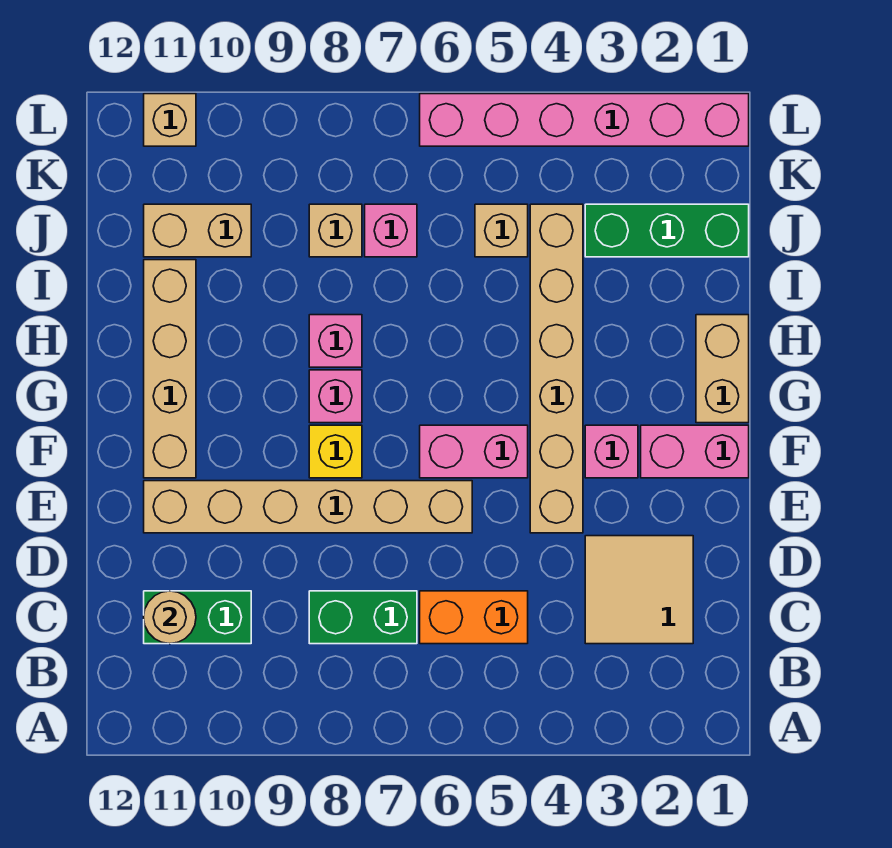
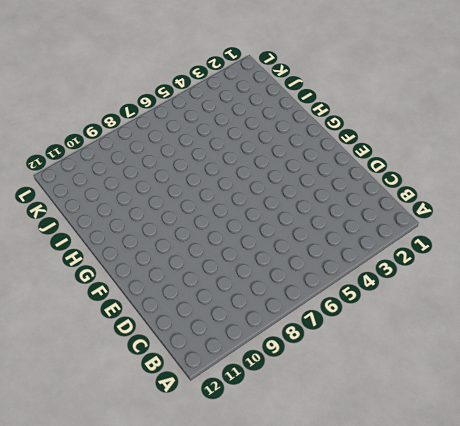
none -> tan tile C2:D3 level 1
none -> orange brick C5:C6 level 1
none -> green brick C7:C8 level 1

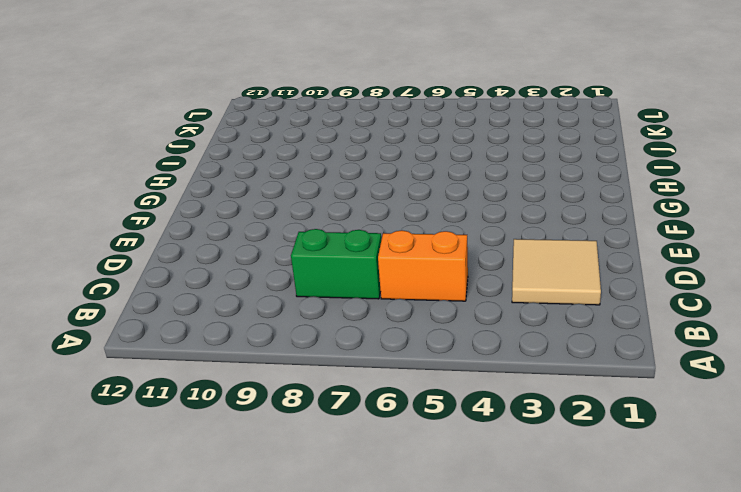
none -> green brick C10:C11 level 1
none -> tan brick E4:J4 level 1
none -> tan brick E6:E11 level 1

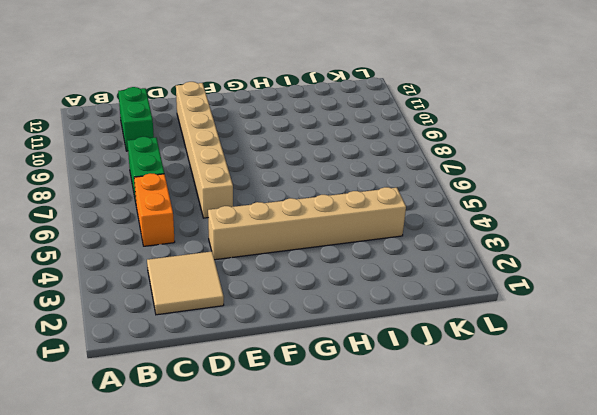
none -> pink brick F1:F2 level 1
none -> pink brick F3 level 1
none -> pink brick F5:F6 level 1

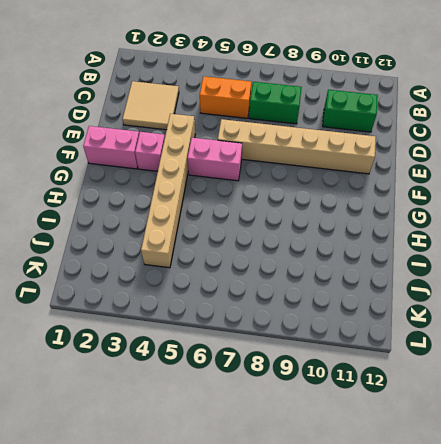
none -> yellow brick F8 level 1
none -> tan brick F11:I11 level 1
none -> tan brick G1:H1 level 1

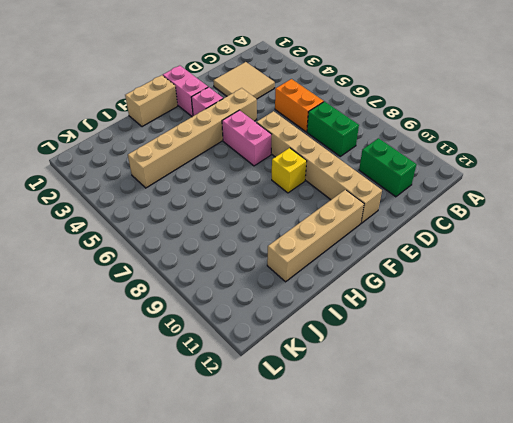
none -> pink brick G8 level 1
none -> pink brick H8 level 1
none -> green brick J1:J3 level 1

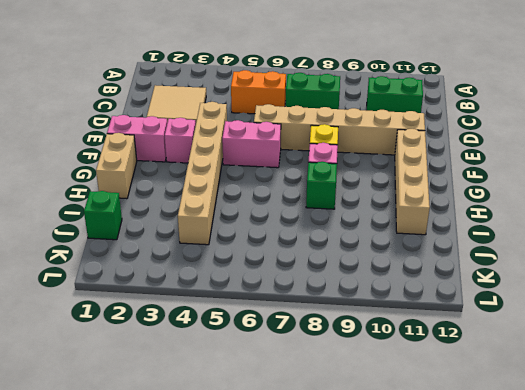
green brick H8 level 1 -> pink brick H8 level 1
green brick J1 level 1 -> green brick J1:J3 level 1
none -> tan brick J5 level 1
none -> pink brick J7 level 1
none -> tan brick J8 level 1

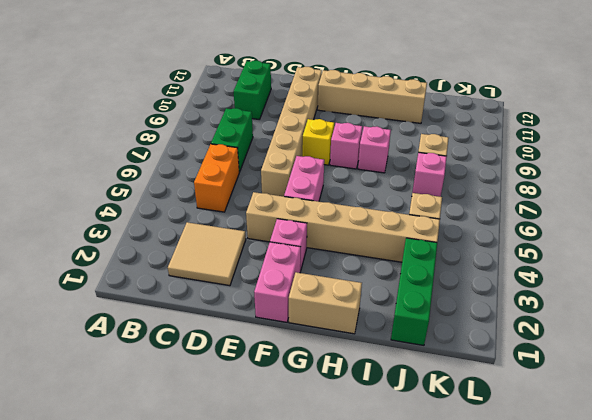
none -> tan brick J10:J11 level 1
none -> pink brick L1:L6 level 1
none -> tan brick L11 level 1

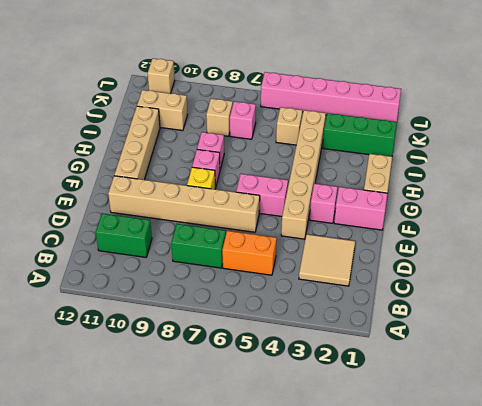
none -> tan round brick C11 level 2

